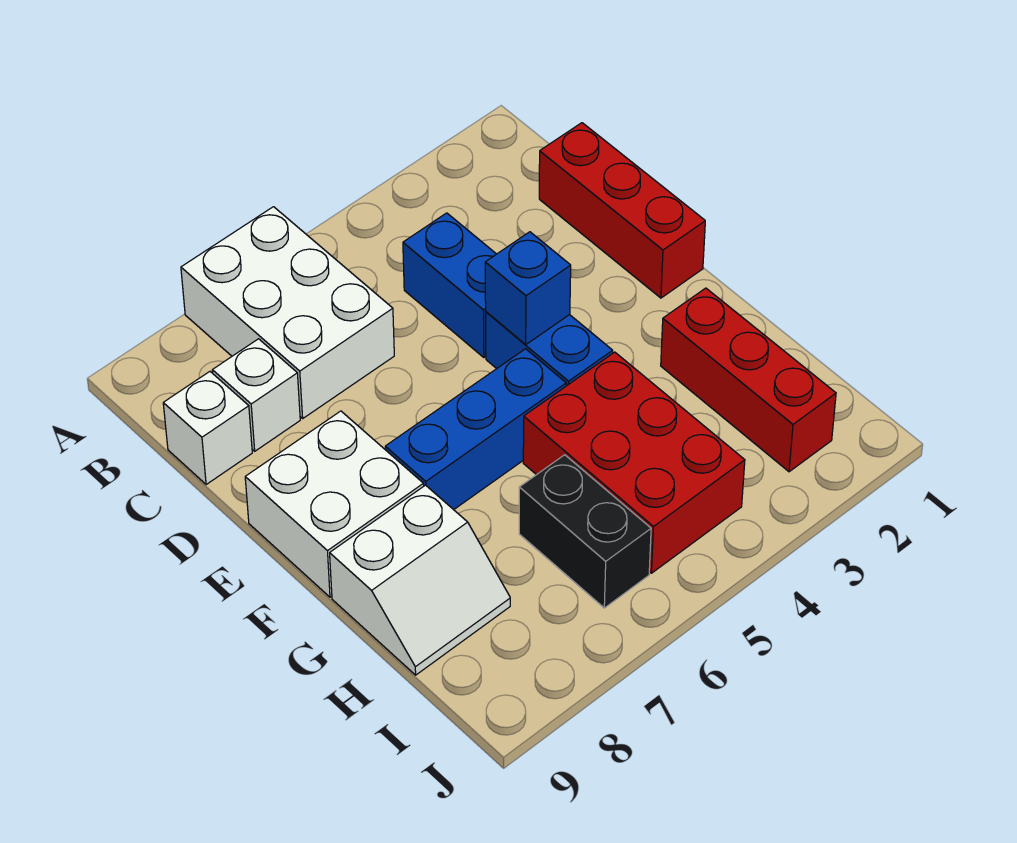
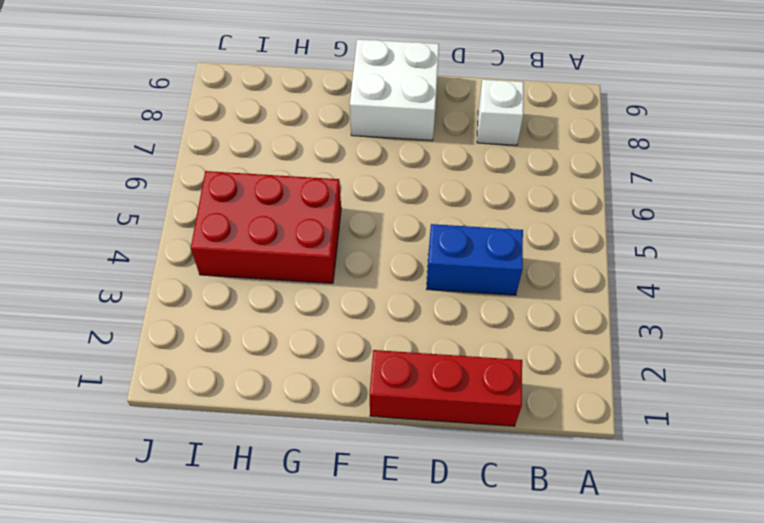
none -> white brick A6:C7 level 1
none -> white brick C9 level 1
none -> blue brick E4:F4 level 1

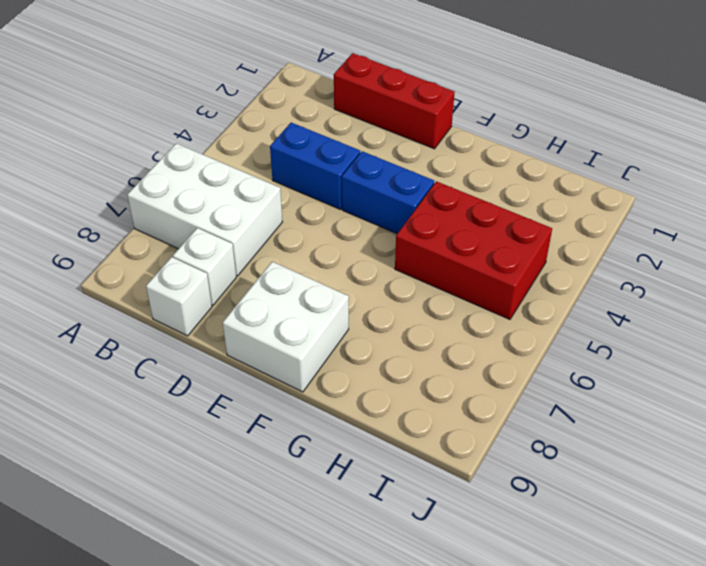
none -> blue brick F5:F7 level 1
none -> red brick G2:I2 level 1
none -> white slope G8:H9 level 1 top G

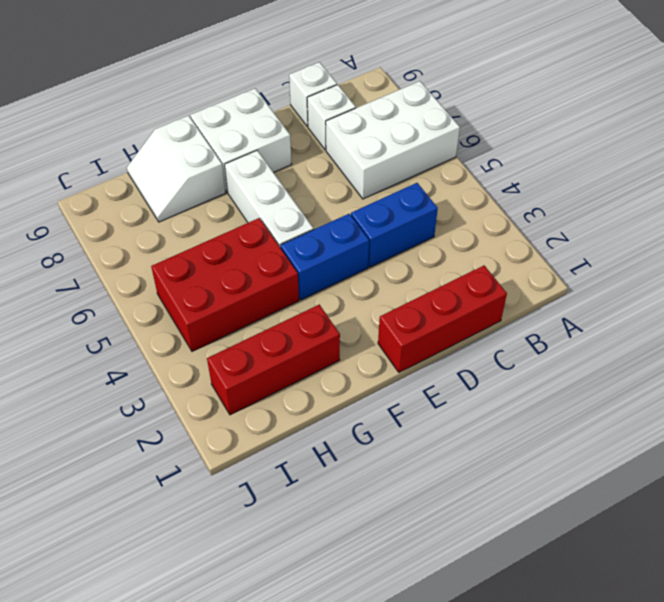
white brick F5:F7 level 1 -> blue brick F5:F7 level 1
none -> black brick H6:I6 level 1
none -> blue brick E4 level 2

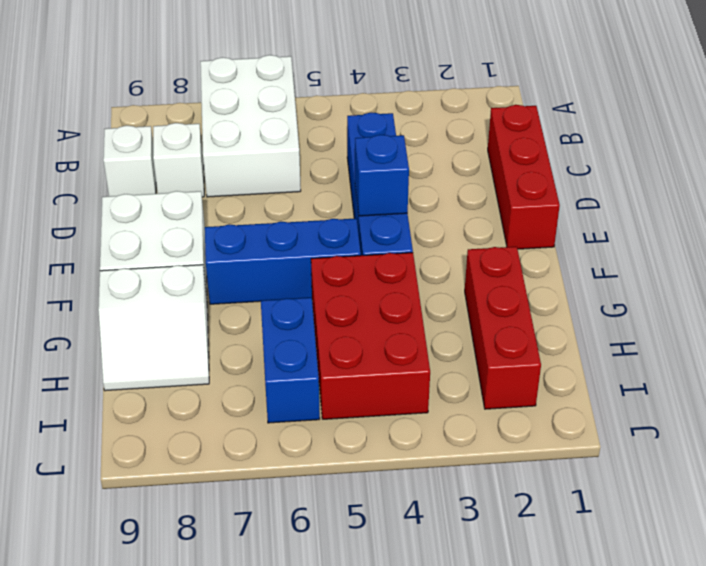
blue brick H6:I6 level 1 -> black brick H6:I6 level 1

